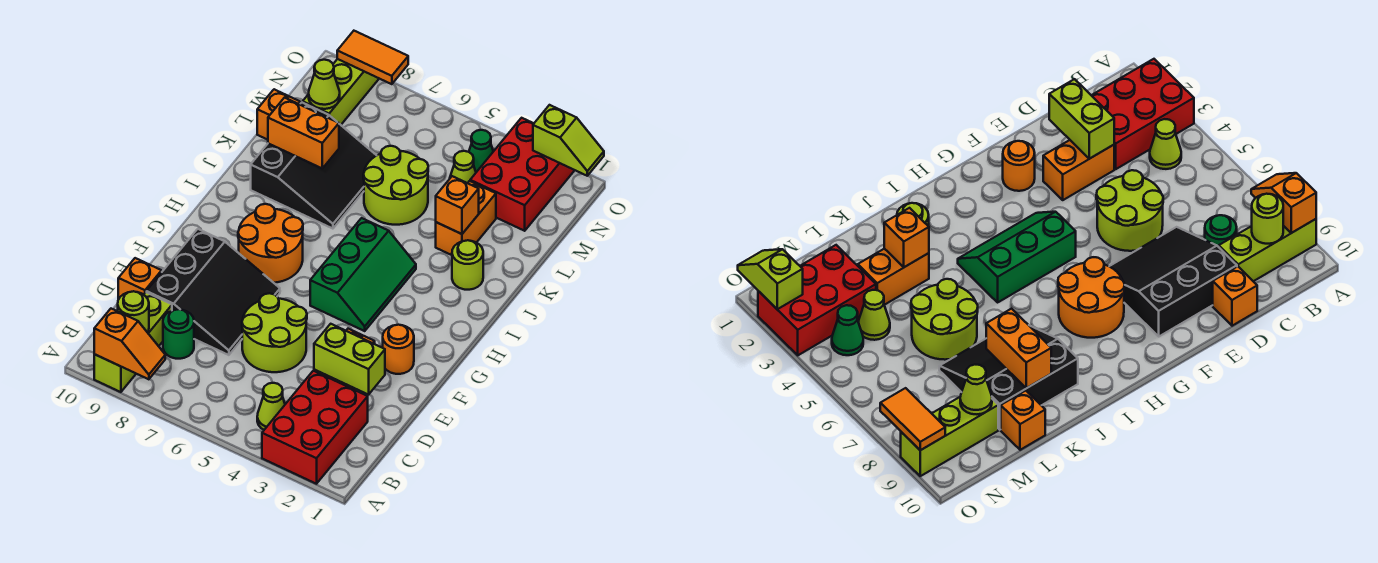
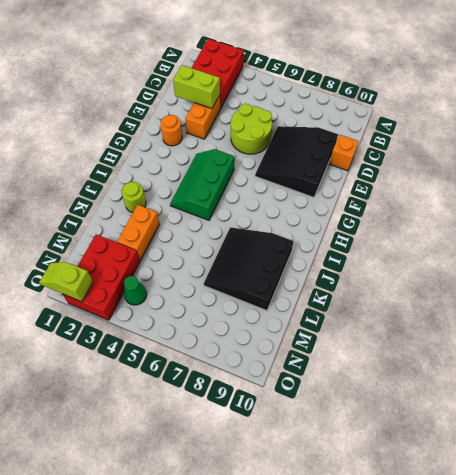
none -> lime brick A9:C9 level 1
none -> lime cone B4 level 1
none -> green round brick C8 level 1

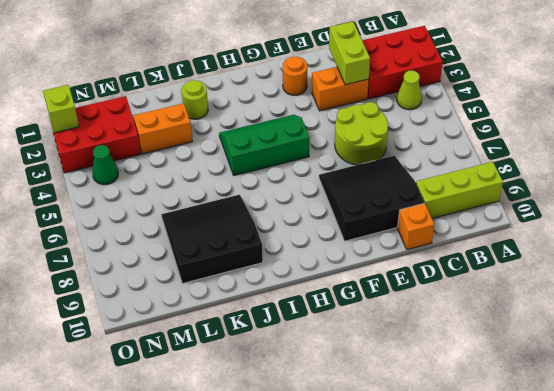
none -> green round brick C8 level 1
none -> orange round brick G7:H8 level 1
none -> lime round brick K5:L6 level 1

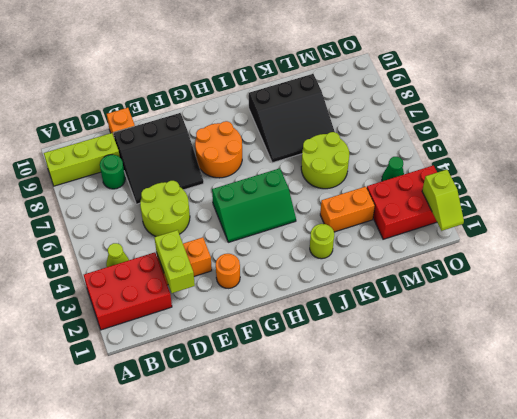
none -> orange brick L10 level 1
none -> lime cone M4 level 1
none -> lime brick M9:O9 level 1

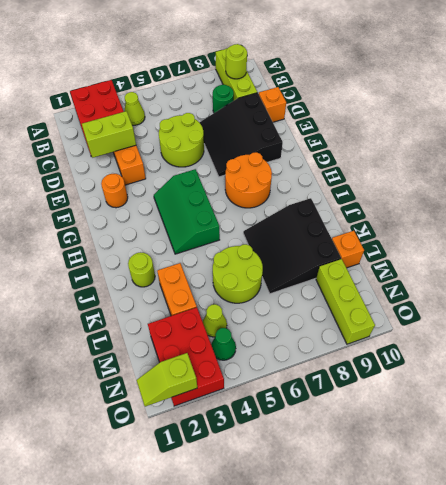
none -> orange slope A8:A9 level 2 top 9
none -> orange brick K3 level 2
none -> orange brick K8:K9 level 2

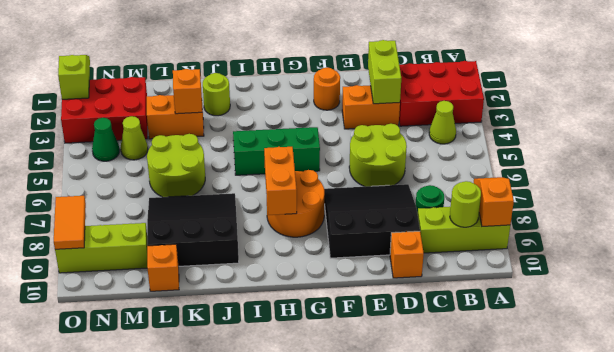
orange brick H7:H8 level 2 -> orange brick K8:K9 level 2
none -> lime cone M9 level 2

